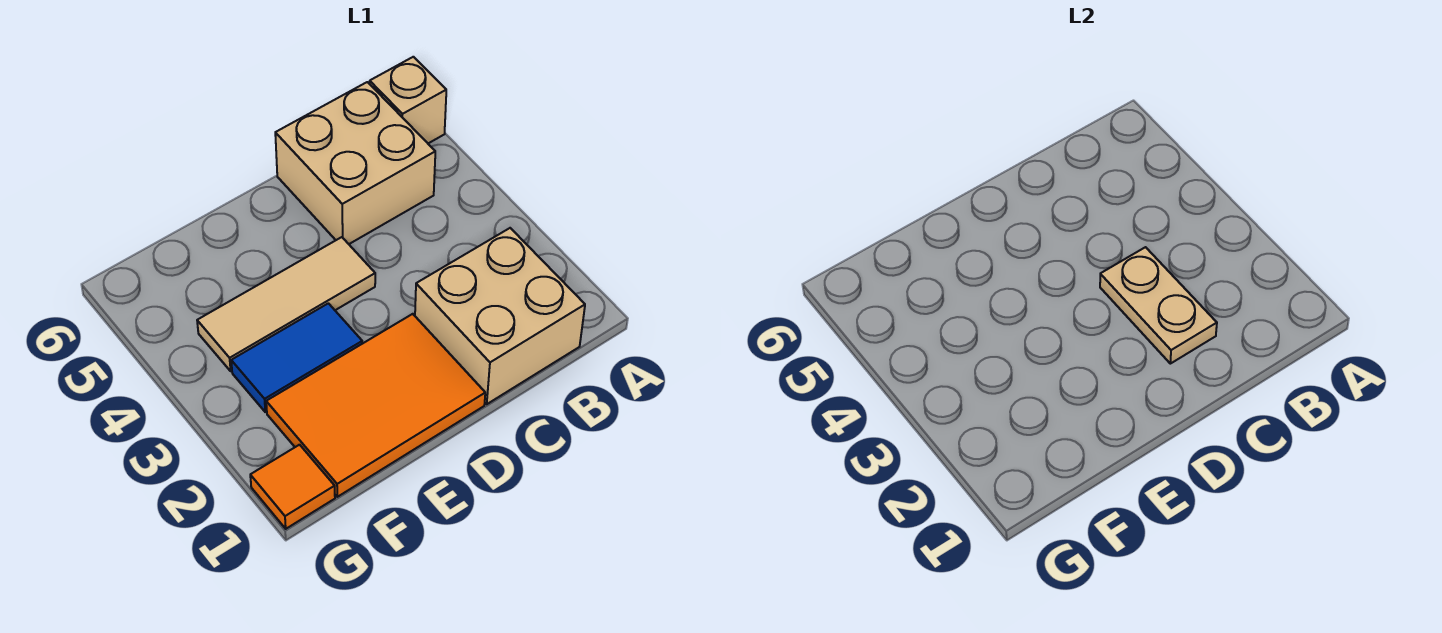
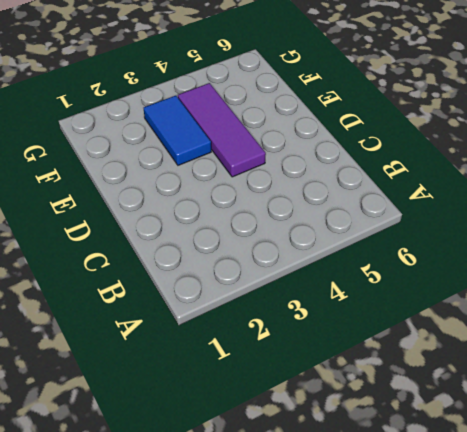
purple tile D4:F4 level 1 -> tan tile D4:F4 level 1
none -> tan brick A6 level 1
none -> tan brick B1:C2 level 1

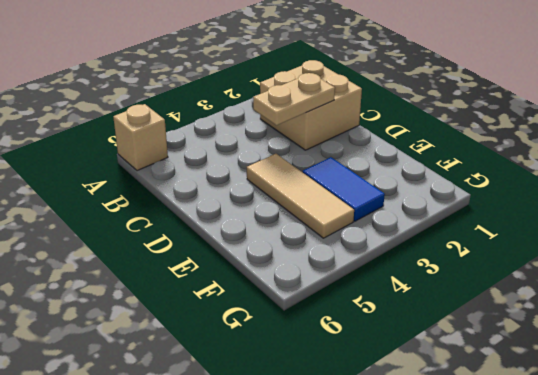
none -> tan brick B5:C6 level 1
none -> orange tile D1:F2 level 1

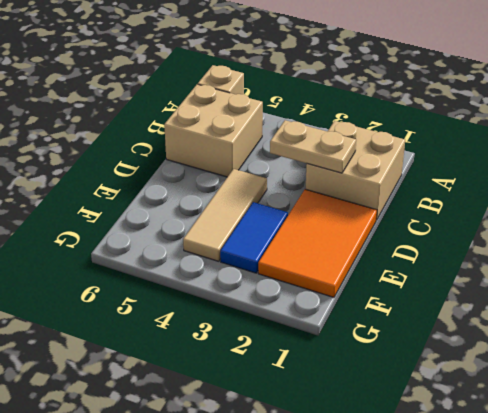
none -> orange tile G1 level 1

